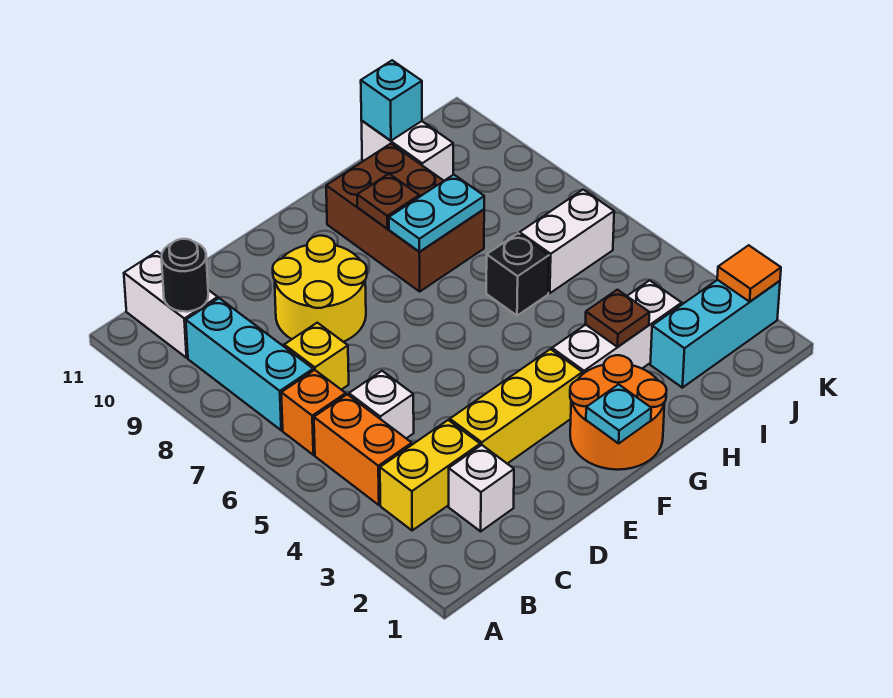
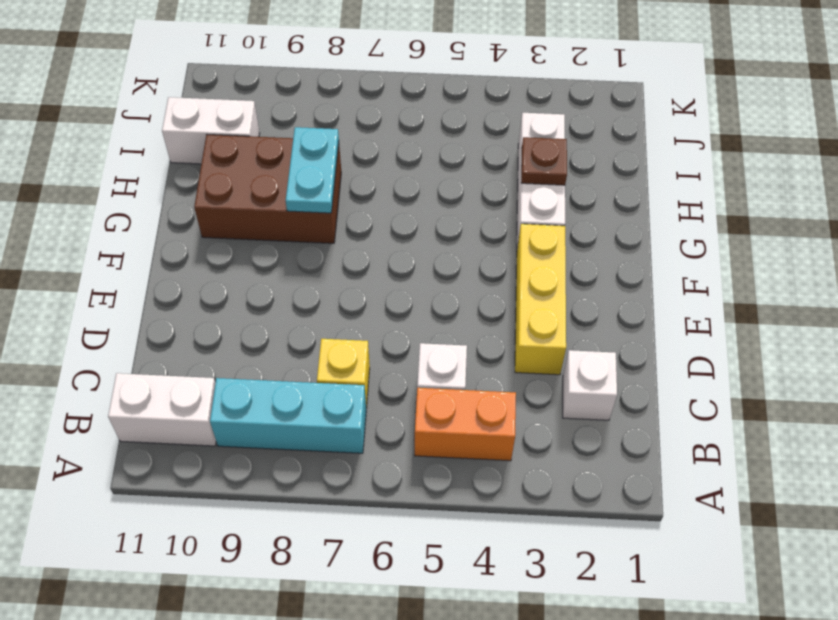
none -> yellow brick B3:C3 level 1
none -> orange brick B6 level 1
none -> yellow round brick D8:E9 level 1

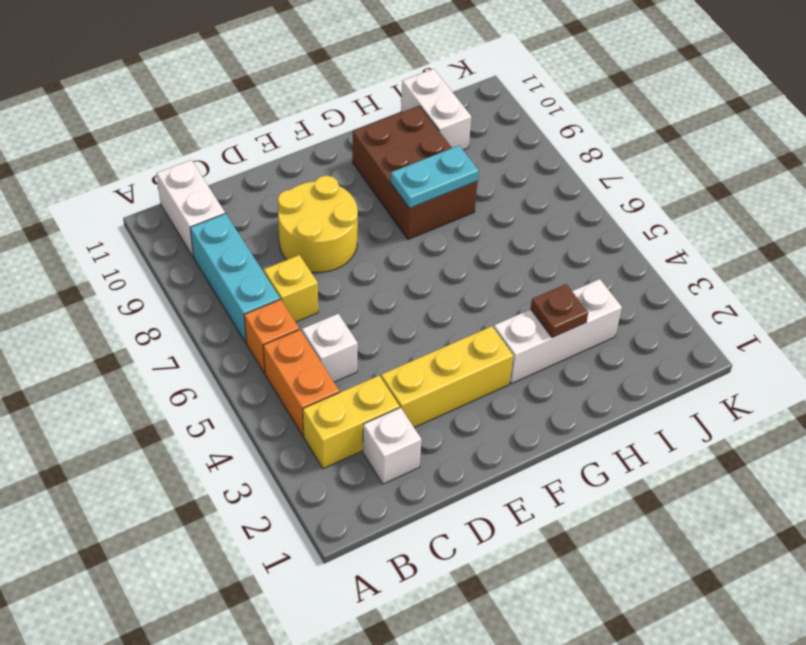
none -> orange round brick F1:G2 level 1
none -> black brick H6 level 1
none -> cyan brick I2:K2 level 1

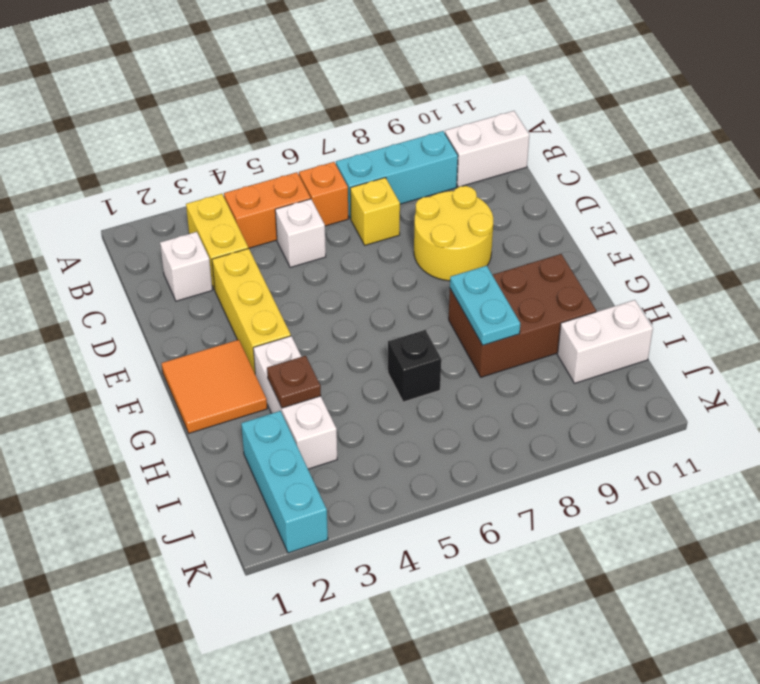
orange tile F1:G2 level 1 -> orange round brick F1:G2 level 1
none -> white brick I6:J6 level 1
none -> black round brick B10 level 2
none -> cyan plate F1 level 2

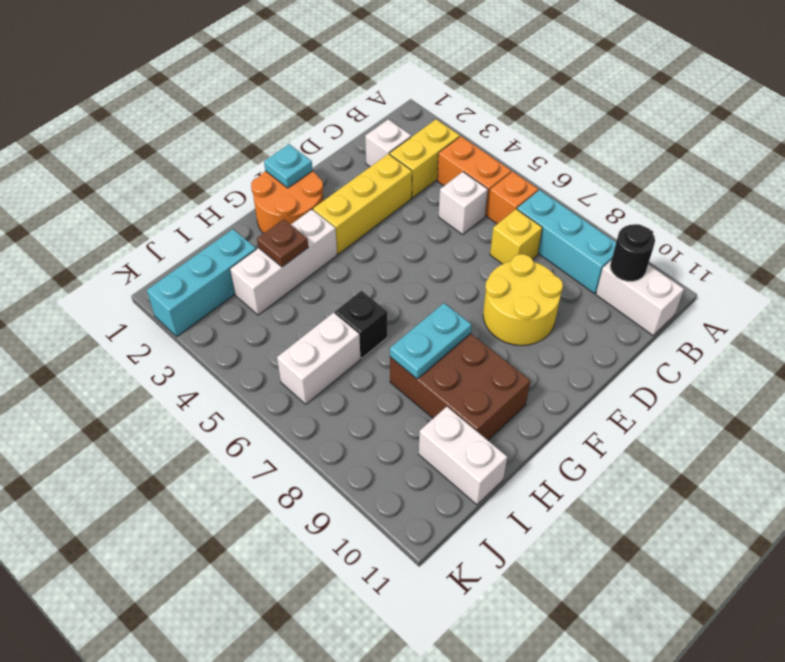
none -> brown plate G9 level 2
none -> cyan brick I11 level 2
none -> orange tile K2 level 2

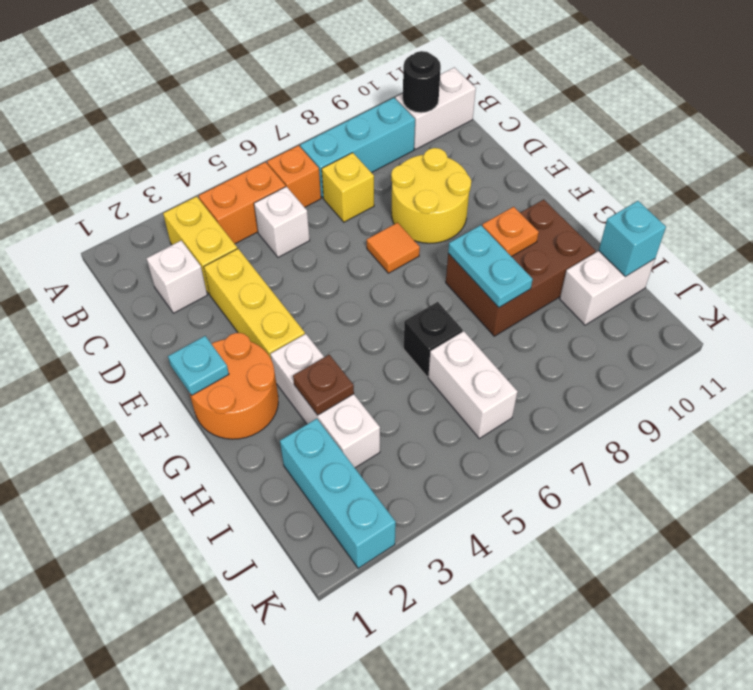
orange tile E7 level 1 -> orange tile K2 level 2
orange plate G9 level 2 -> brown plate G9 level 2

